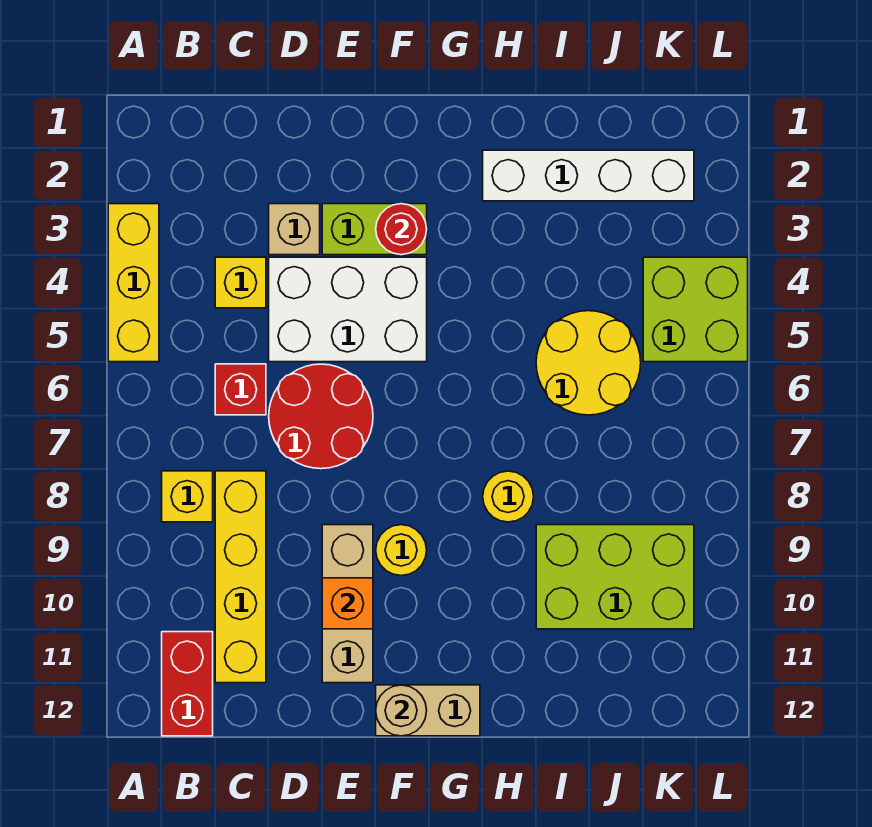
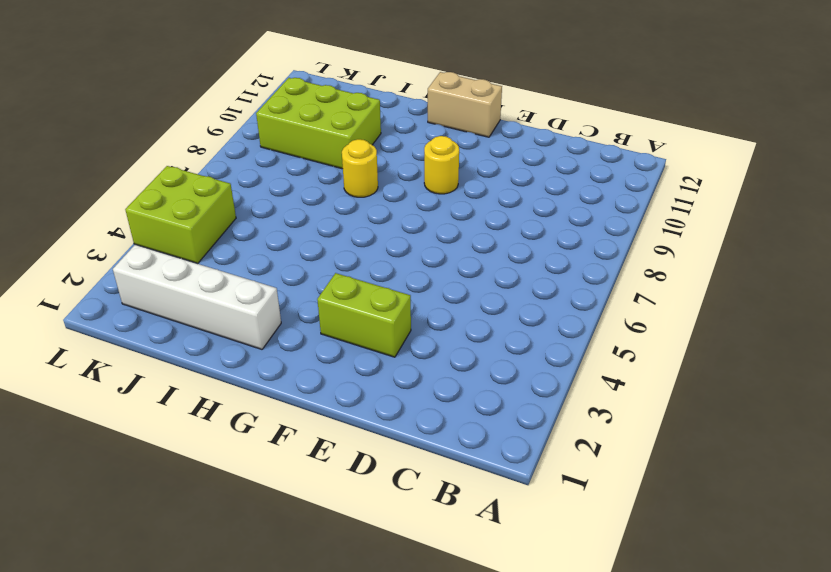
none -> yellow brick A3:A5 level 1
none -> yellow brick B8 level 1
none -> red brick B11:B12 level 1

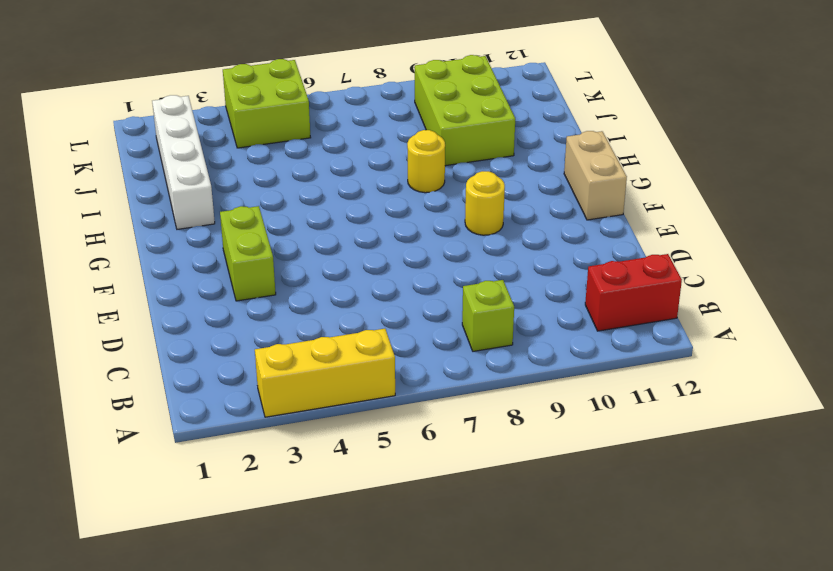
lime brick B8 level 1 -> yellow brick B8 level 1
none -> yellow brick C4 level 1
none -> red brick C6 level 1
none -> yellow brick C8:C11 level 1

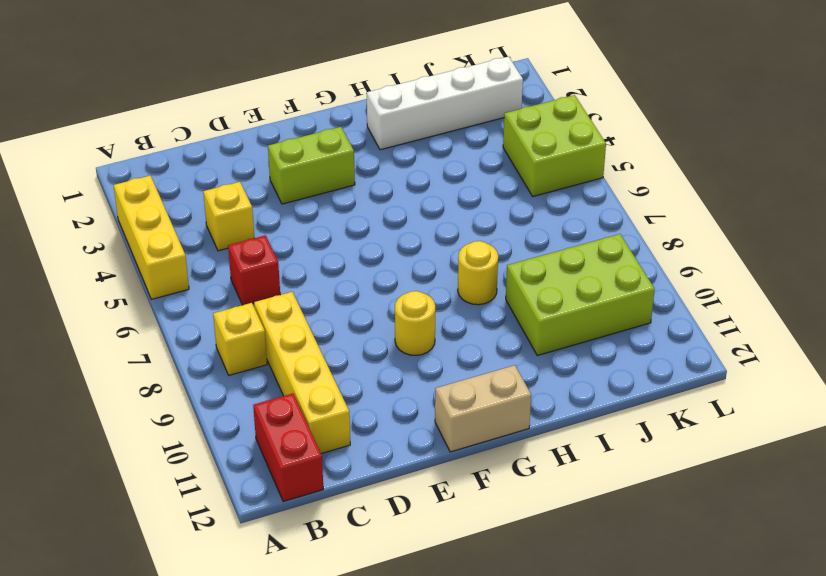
none -> tan brick D3 level 1
none -> white brick D4:F5 level 1
none -> red round brick D6:E7 level 1

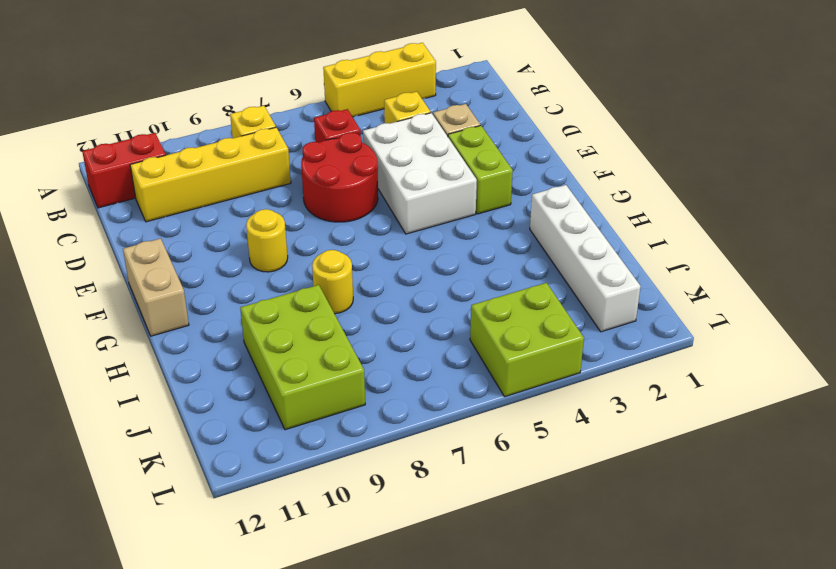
none -> tan brick E9:E11 level 1
none -> yellow round brick I5:J6 level 1
none -> orange brick E10 level 2

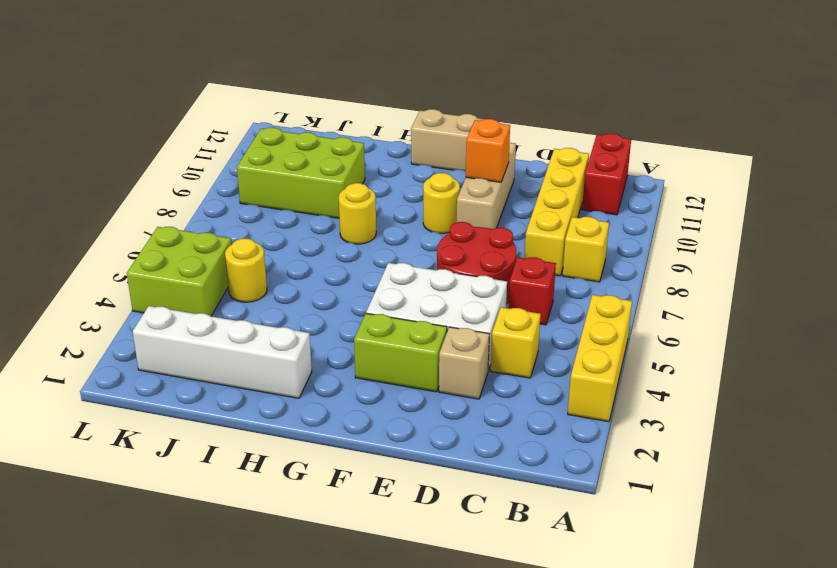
yellow round brick J5 level 1 -> yellow round brick I5:J6 level 1
none -> red round brick F3 level 2
none -> tan round brick F12 level 2

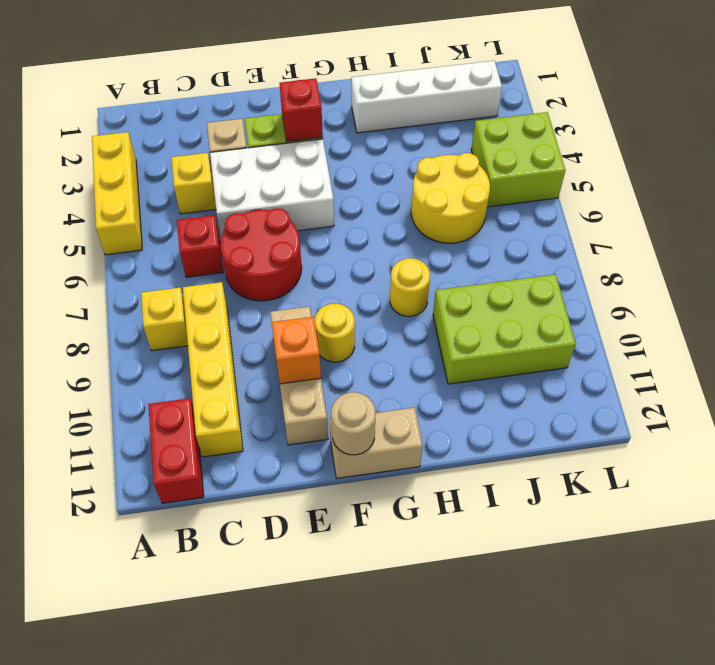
red brick F3 level 2 -> red round brick F3 level 2

